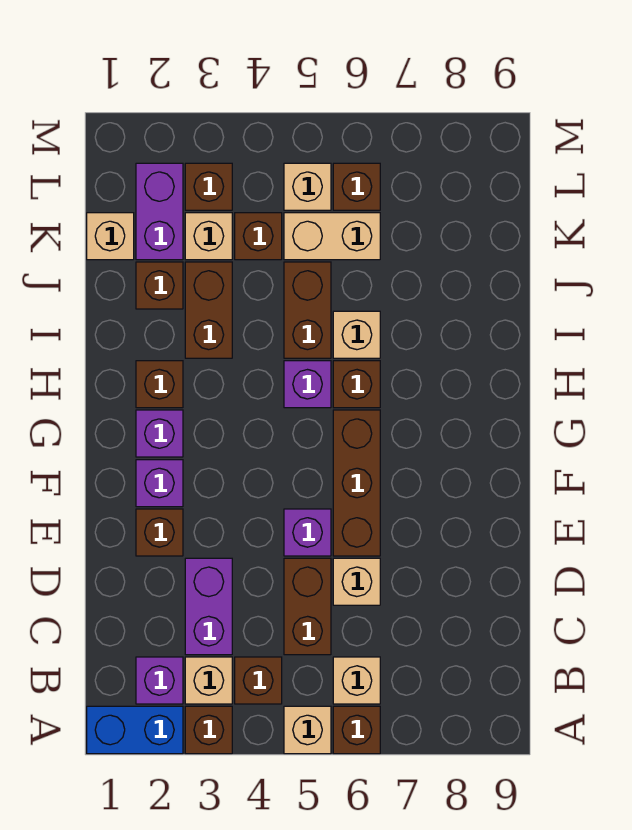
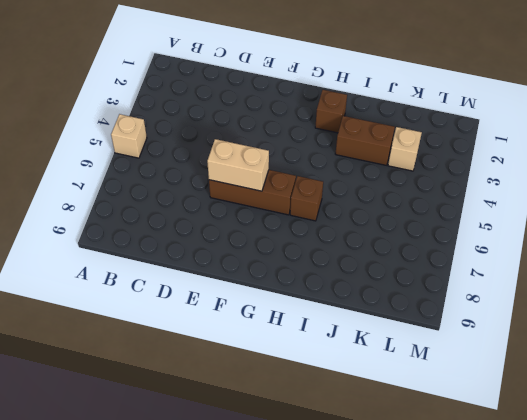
tan brick E6:F6 level 2 -> tan brick K5:K6 level 1
none -> blue brick A1:A2 level 1
none -> brown brick A3 level 1
none -> brown brick A6 level 1
none -> purple brick B2 level 1

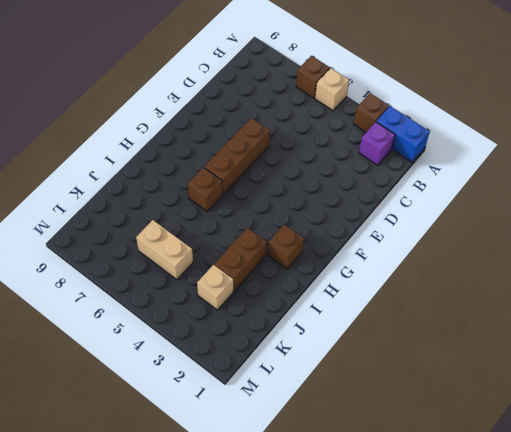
none -> tan brick B3 level 1
none -> brown brick B4 level 1
none -> tan brick B6 level 1
none -> purple brick C3:D3 level 1

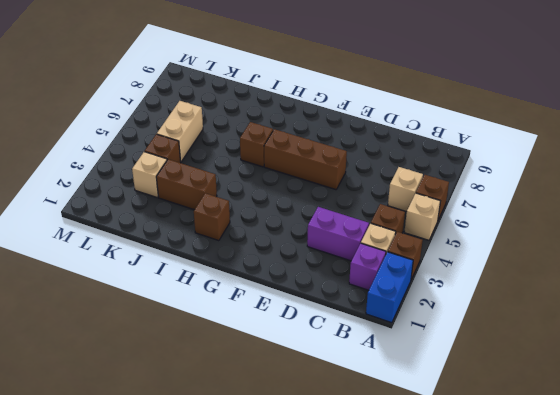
none -> brown brick C5:D5 level 1
none -> tan brick D6 level 1
none -> brown brick E2 level 1
none -> purple brick E5 level 1

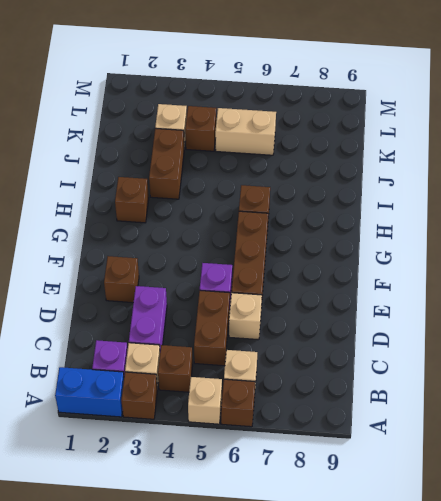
none -> purple brick F2 level 1
none -> purple brick G2 level 1
none -> purple brick H5 level 1
none -> brown brick I5:J5 level 1

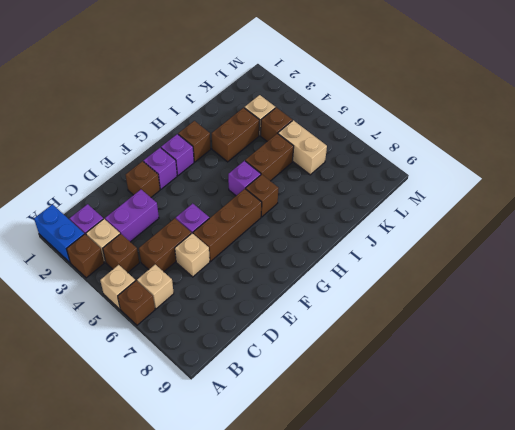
none -> tan brick I6 level 1
none -> brown brick J2 level 1
none -> tan brick K1 level 1
none -> purple brick K2:L2 level 1

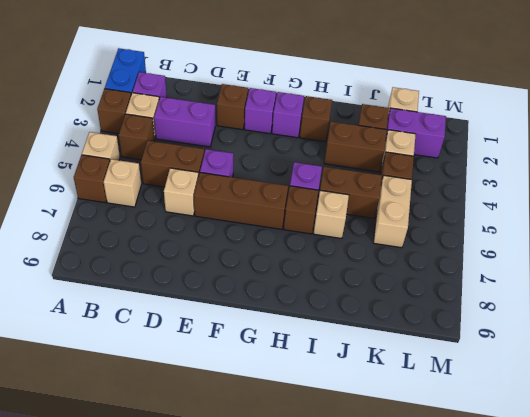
none -> brown brick L3 level 1
none -> tan brick L5 level 1
none -> brown brick L6 level 1

